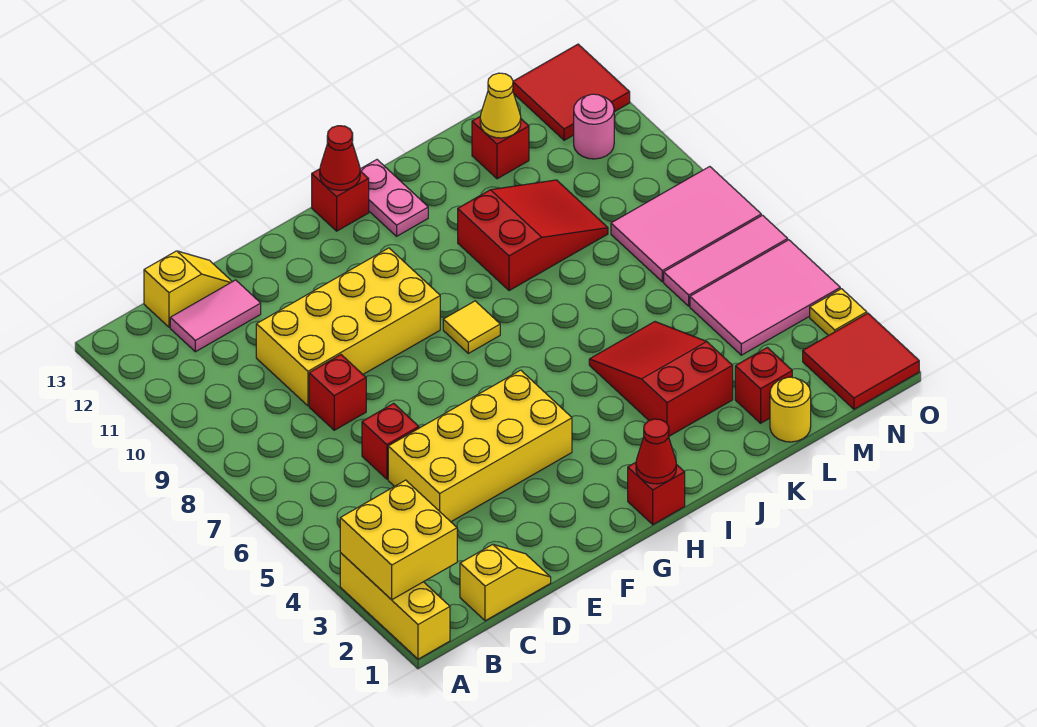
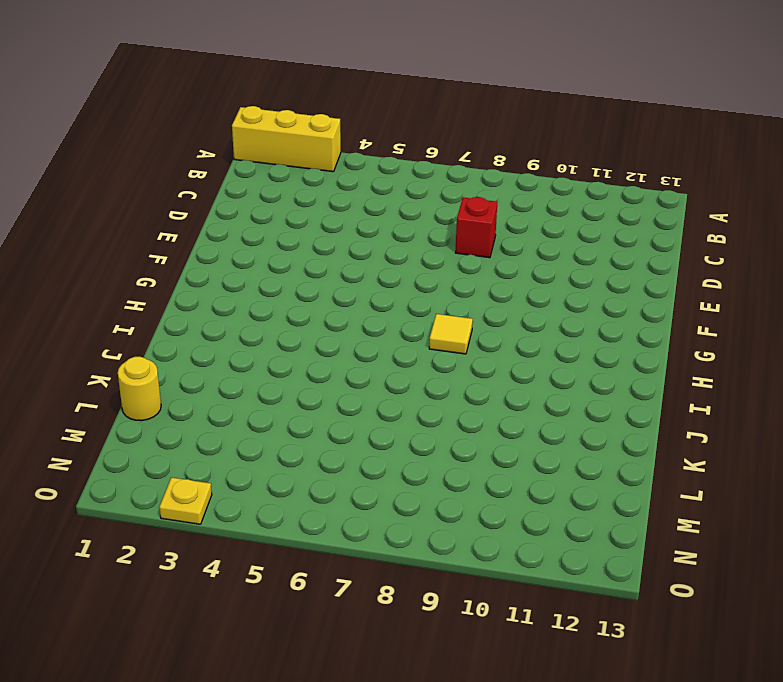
none -> yellow slope C1:D1 level 1 top C
none -> pink tile C12:D12 level 1
none -> yellow slope C13:D13 level 1 top C

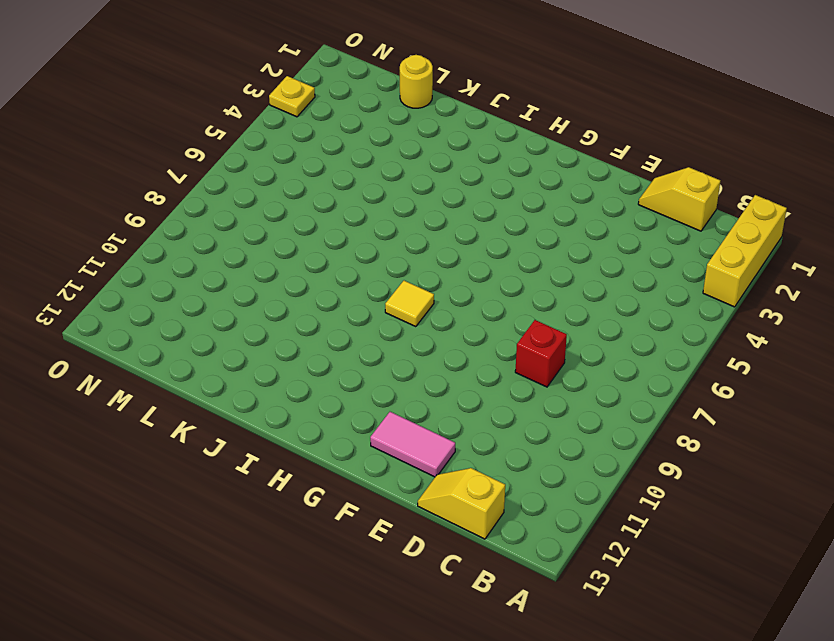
pink tile E12:F12 level 1 -> pink tile C12:D12 level 1
none -> yellow brick D4:G5 level 1
none -> red brick D6 level 1
none -> yellow brick D9:G10 level 1

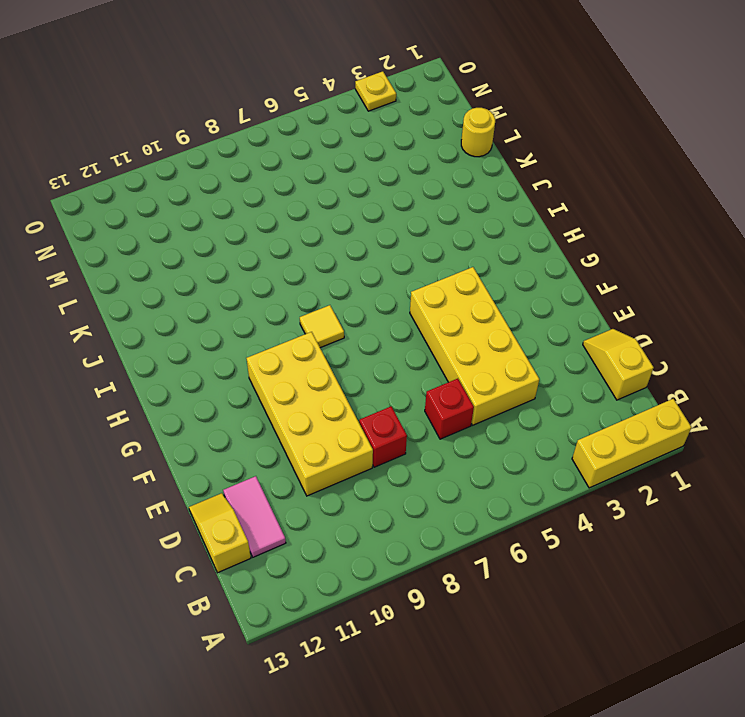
none -> red brick H1 level 1
none -> red brick H13 level 1
none -> pink plate I12:I13 level 1

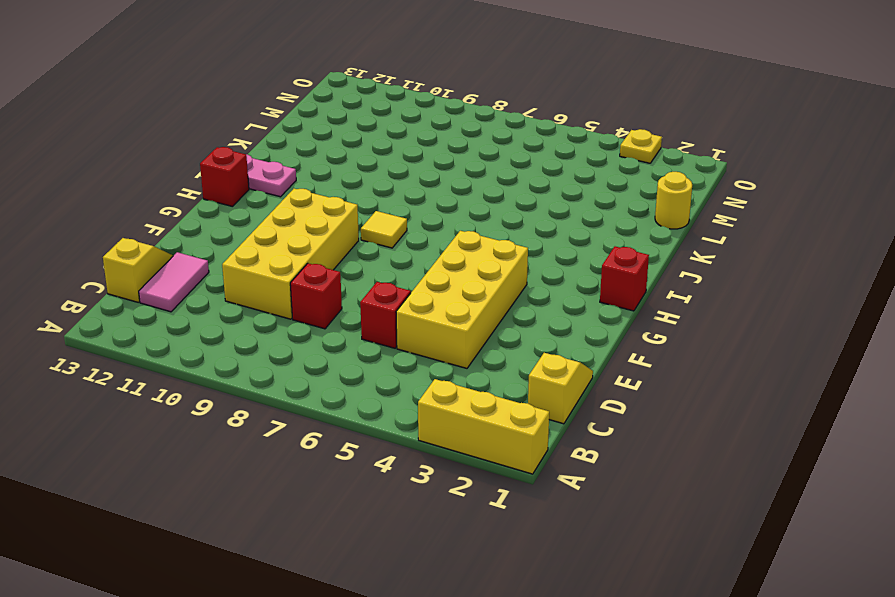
none -> red slope J3:K5 level 1 top 3
none -> red slope J9:L10 level 1 top J
none -> red brick L2 level 1

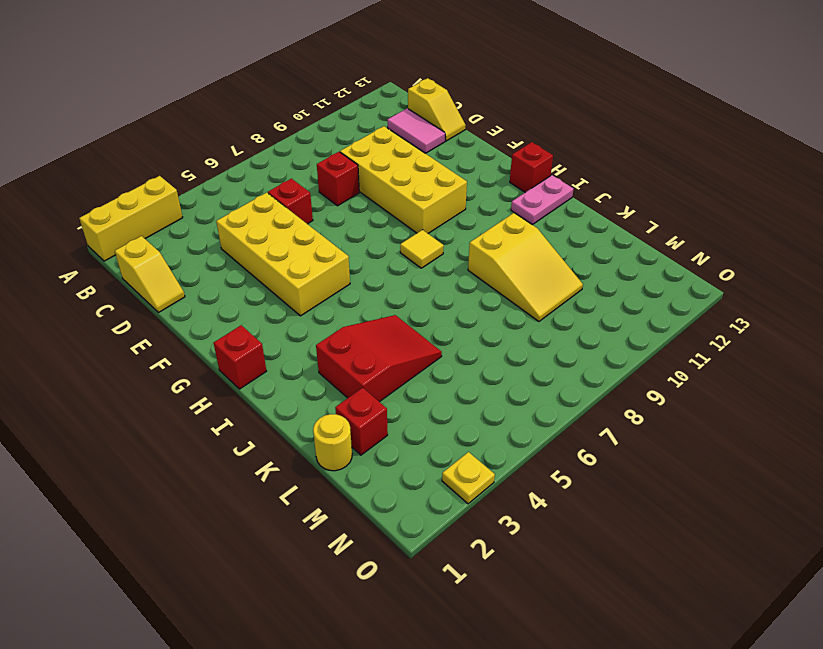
yellow slope J9:L10 level 1 top J -> red slope J9:L10 level 1 top J
none -> red brick L12 level 1
none -> pink tile M4:O5 level 1
none -> pink tile M6:O6 level 1

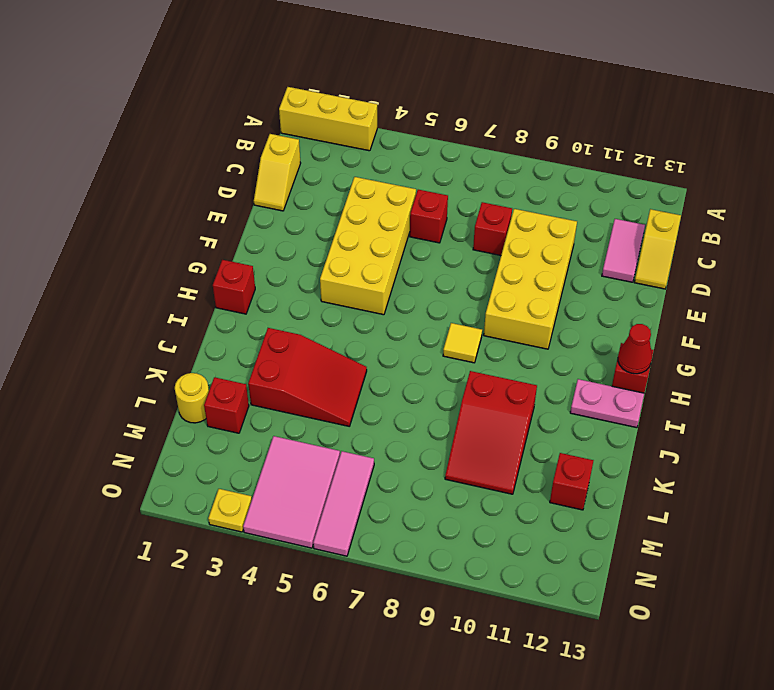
none -> pink tile M7:O8 level 1
none -> red tile N1:O2 level 1
none -> pink round brick N11 level 1

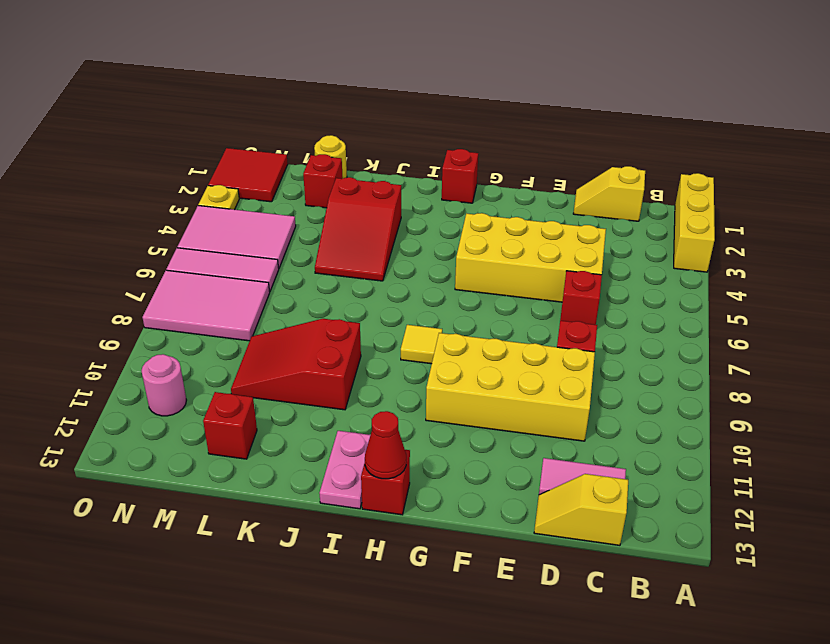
none -> red tile N12:O13 level 1
none -> yellow brick A2:B3 level 2
none -> red cone H1 level 2

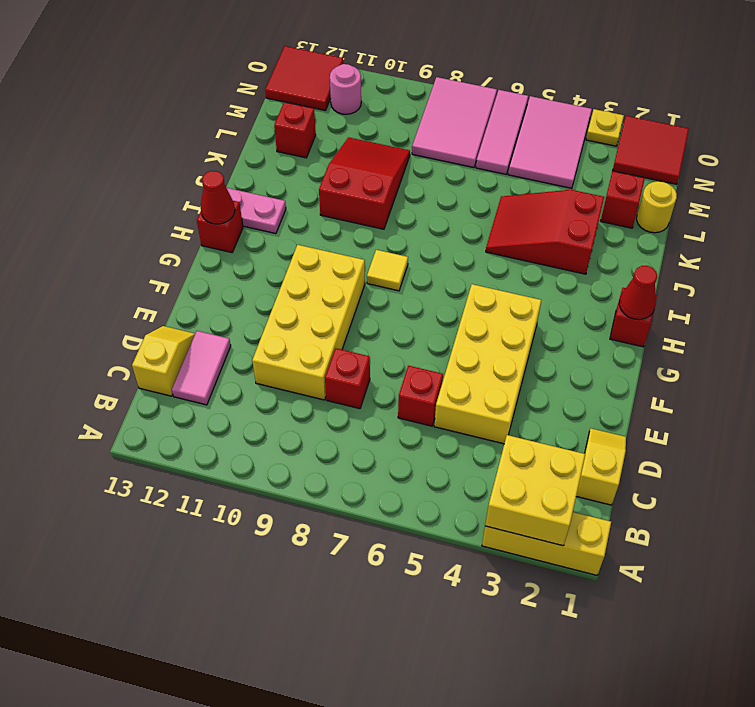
none -> yellow cone L12 level 2

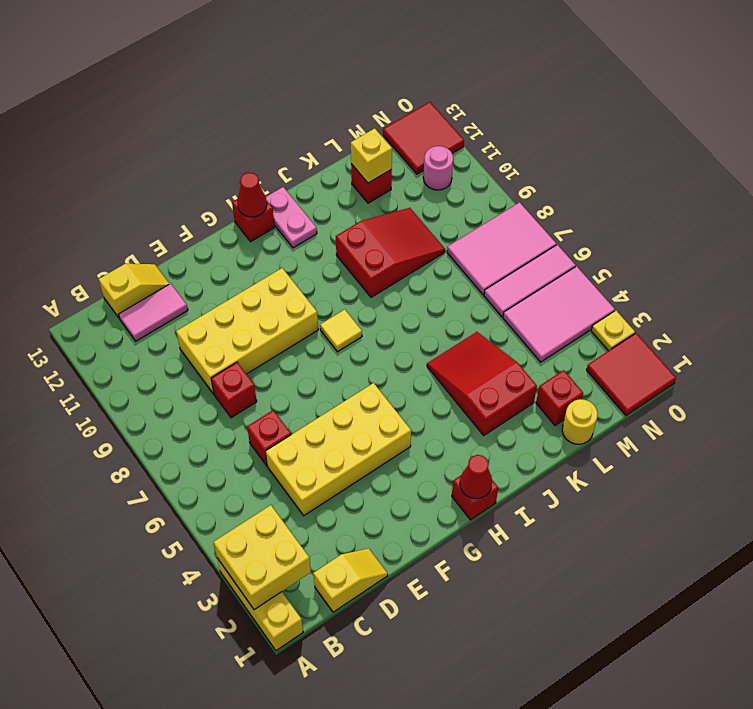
yellow brick L12 level 2 -> yellow cone L12 level 2

